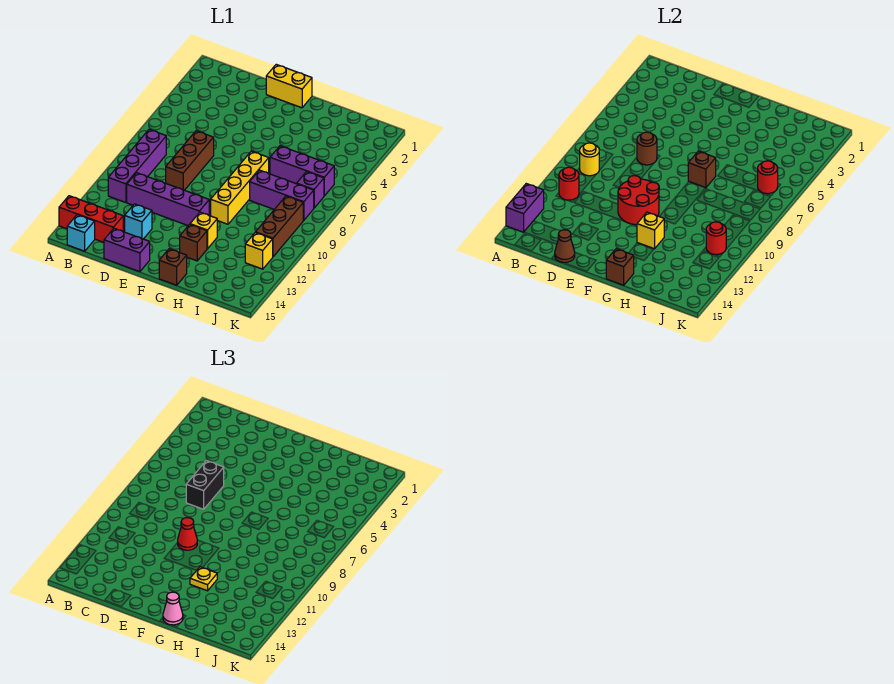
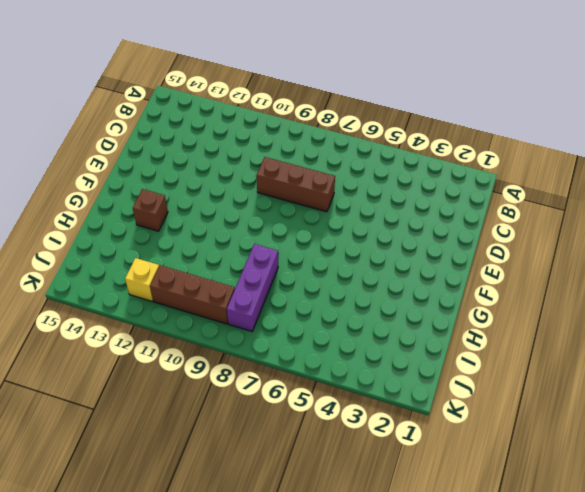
none -> red brick A14:C14 level 1
none -> purple brick B8:B11 level 1
none -> cyan brick B15 level 1
none -> purple brick C11:F11 level 1

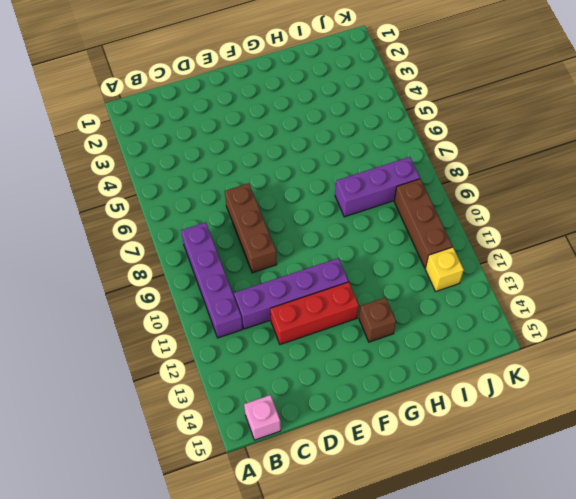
pink brick B15 level 1 -> cyan brick B15 level 1
red brick D12:F12 level 1 -> red brick A14:C14 level 1
none -> cyan brick D13 level 1
none -> purple brick D15:E15 level 1
none -> yellow brick E1:F1 level 1
none -> yellow brick G7:G10 level 1

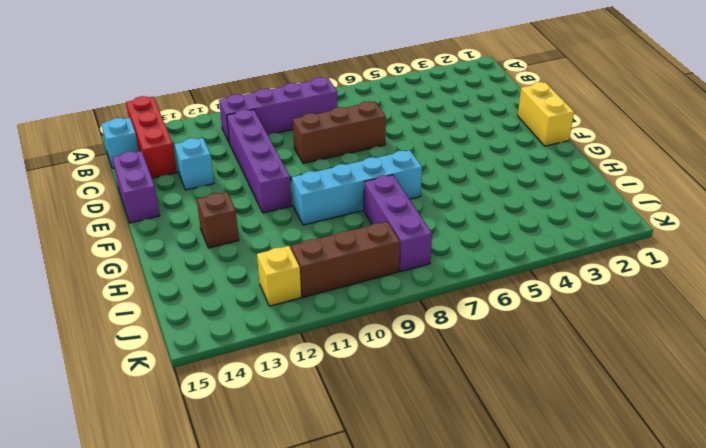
cyan brick G7:G10 level 1 -> yellow brick G7:G10 level 1
none -> yellow brick G12 level 1
none -> brown brick G15 level 1
none -> purple brick H6:J6 level 1
none -> purple brick J7 level 1

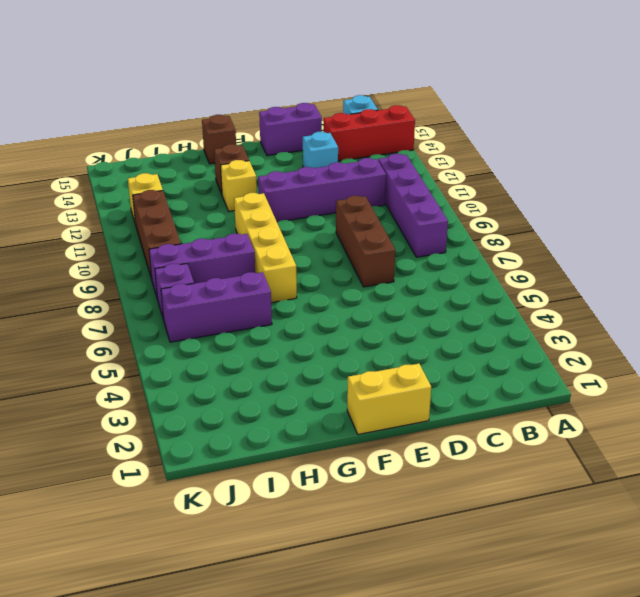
none -> purple brick A13:A14 level 2
none -> yellow round brick B9 level 2
none -> red round brick B11 level 2
none -> brown round brick D7 level 2

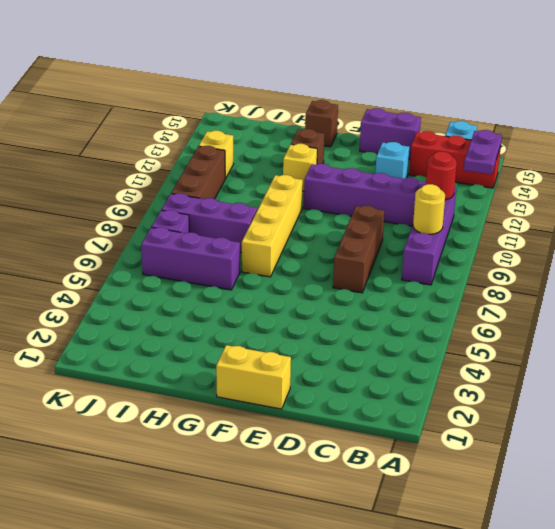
purple plate A13:A14 level 2 -> purple brick A13:A14 level 2
none -> brown round brick D7 level 2
none -> brown cone D15 level 2
none -> red round brick E10:F11 level 2
none -> brown brick G7 level 2

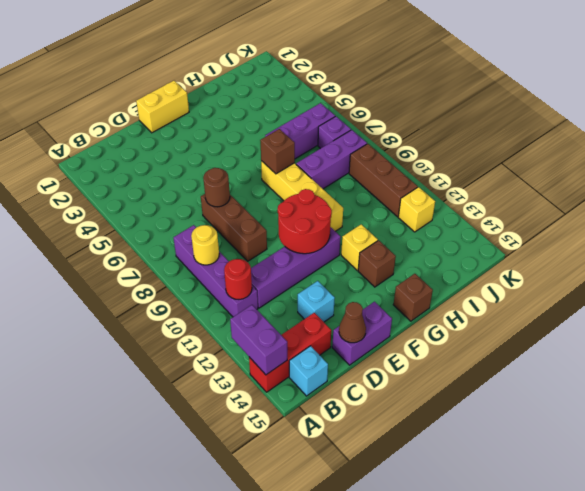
none -> yellow brick G12 level 2
none -> brown brick G15 level 2
none -> red round brick J6 level 2
none -> red round brick J11 level 2

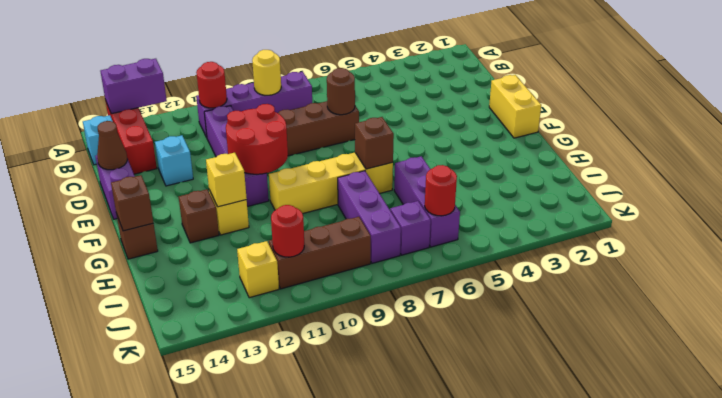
none -> black brick D6:D7 level 3
none -> red cone E10 level 3
none -> yellow plate G12 level 3
none -> pink cone G15 level 3

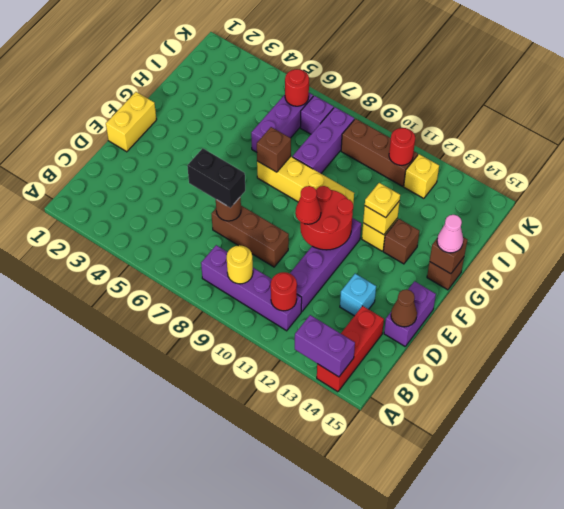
none -> cyan brick B15 level 1

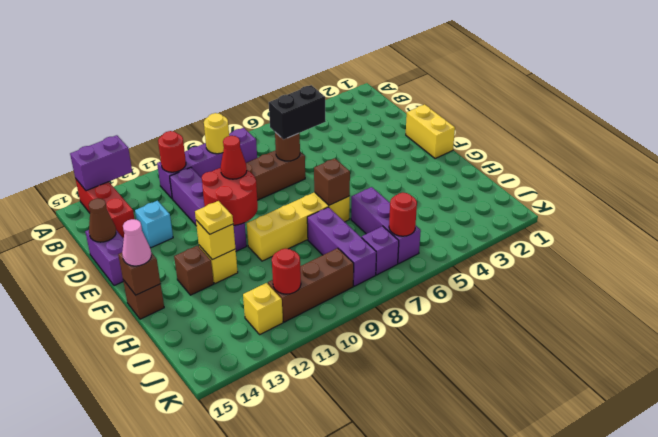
none -> cyan brick B15 level 1

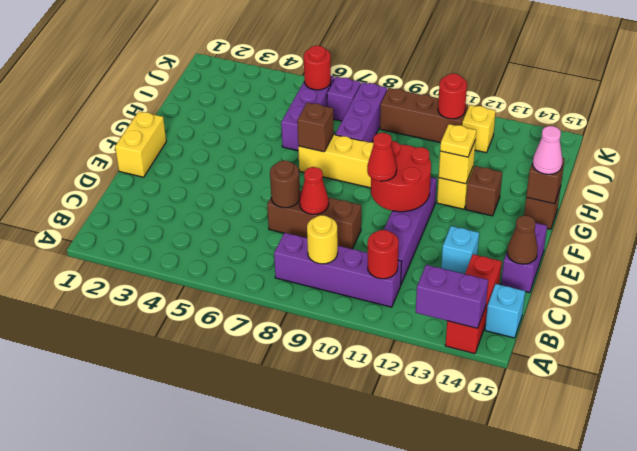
red cone D8 level 2 -> none
none -> black brick D6:D7 level 3

